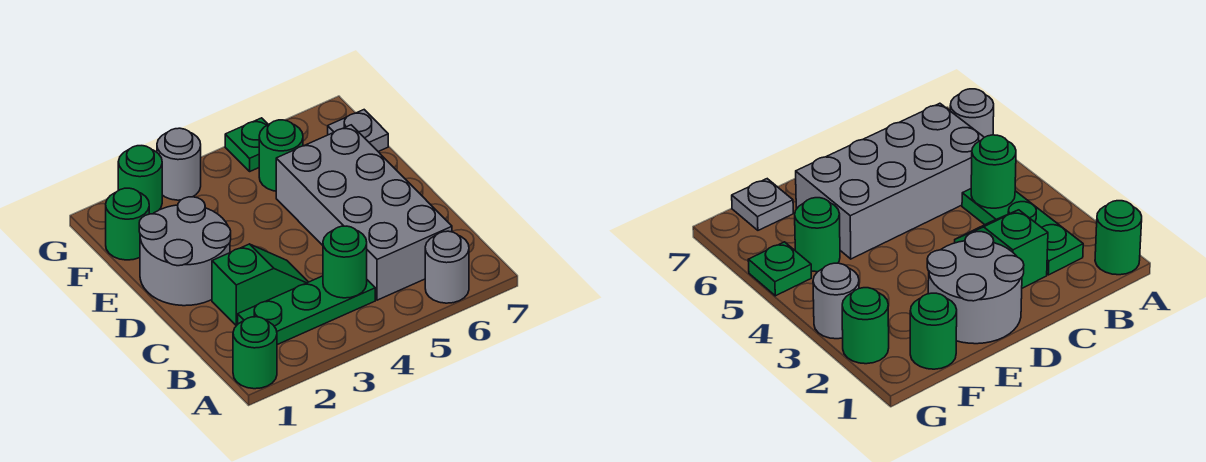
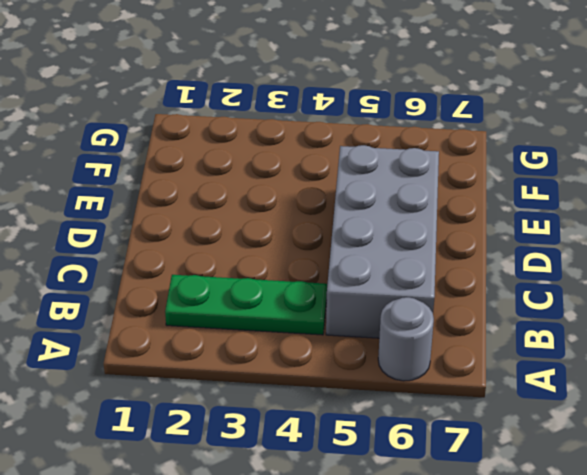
none -> green round brick A1 level 1
none -> green slope C2:C3 level 1 top 2
none -> grey round brick D1:E2 level 1

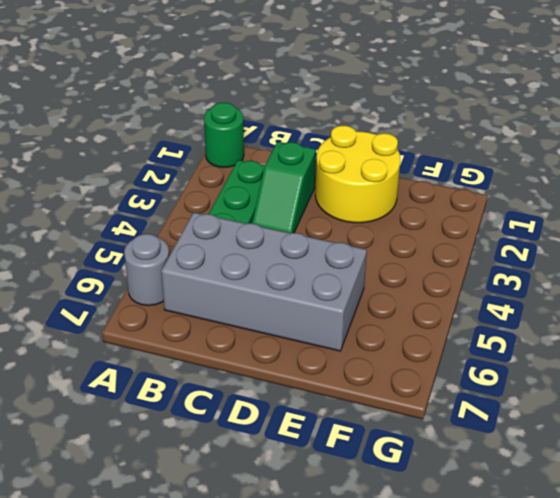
yellow round brick D1:E2 level 1 -> grey round brick D1:E2 level 1
none -> green round brick F1 level 1
none -> green round brick F5 level 1
none -> grey plate F7 level 1

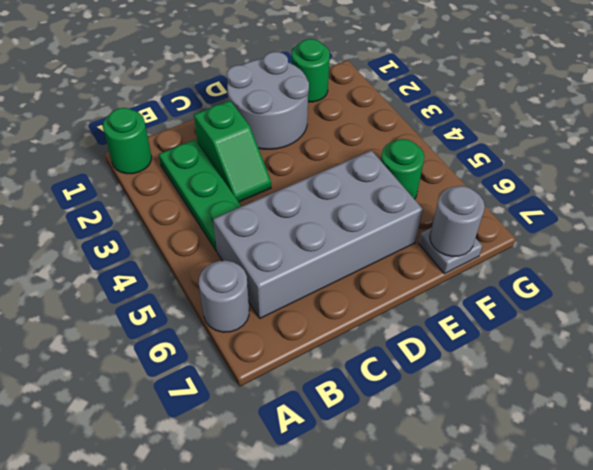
grey round brick F7 level 2 -> grey round brick G3 level 1
none -> green round brick G2 level 1
none -> green plate G5 level 1
none -> green round brick B4 level 2

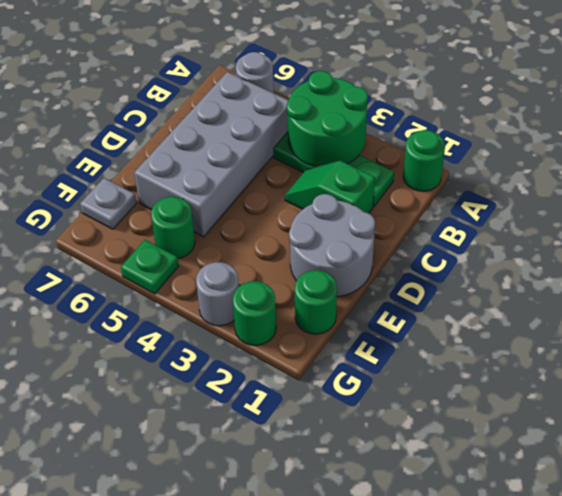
green round brick A3:B4 level 2 -> green round brick B4 level 2

